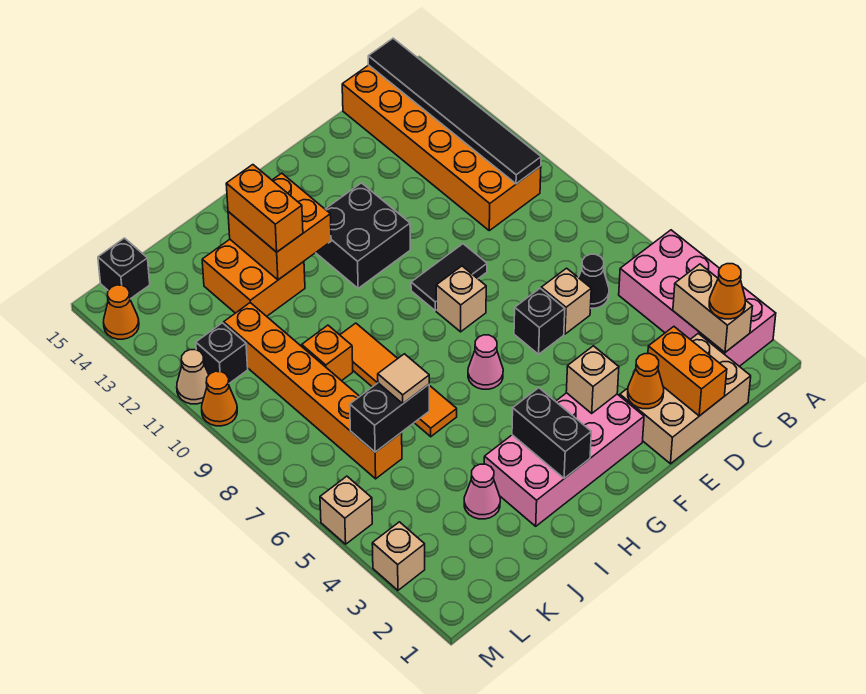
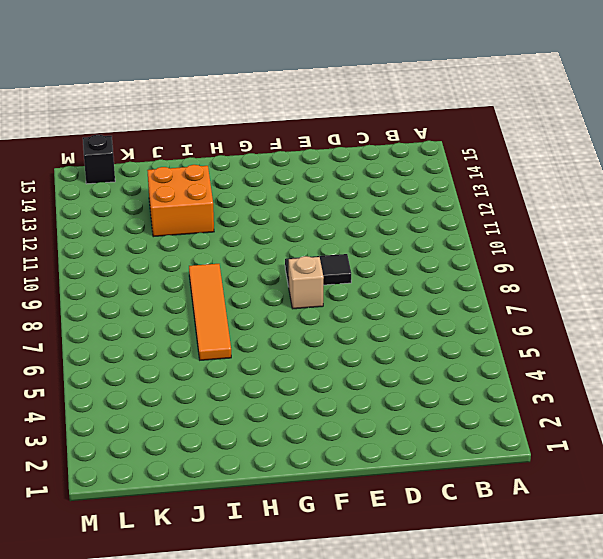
none -> pink brick A2:B5 level 1
none -> orange brick B10:C15 level 1
none -> tan brick C1:E2 level 1
none -> black cone C6 level 1

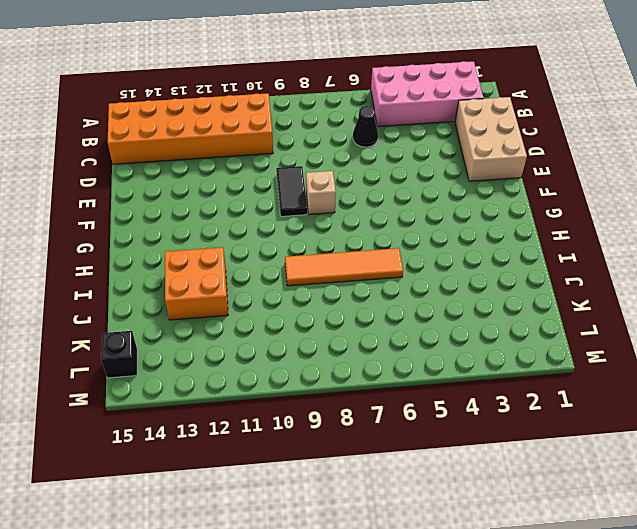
none -> tan brick D6 level 1
none -> black brick E6 level 1
none -> pink brick F2:I3 level 1
none -> black brick F11:G12 level 1

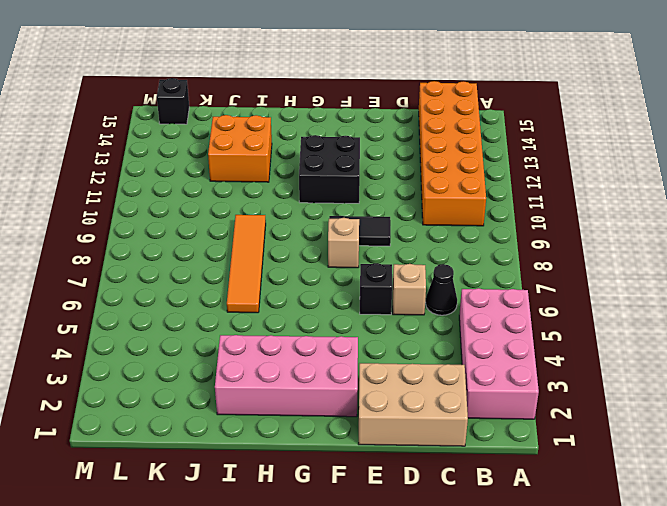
none -> pink cone G6 level 1
none -> pink cone J3 level 1
none -> orange brick J9 level 1
none -> orange brick K6:K11 level 1

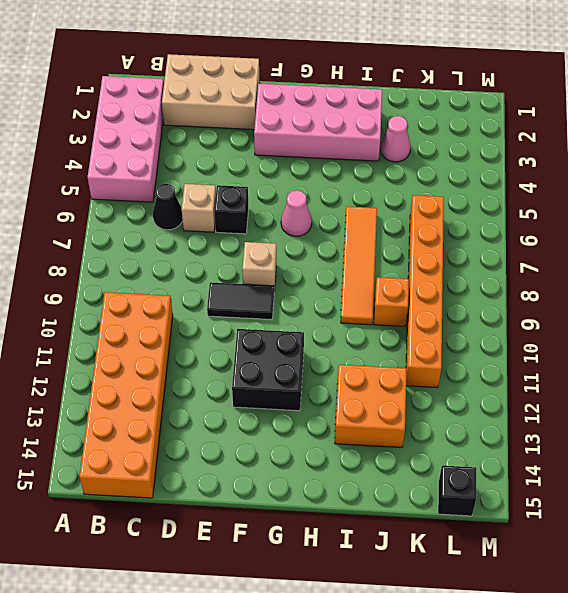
none -> black brick L11 level 1
none -> tan brick M3 level 1
none -> tan brick M5 level 1
none -> orange cone M10 level 1

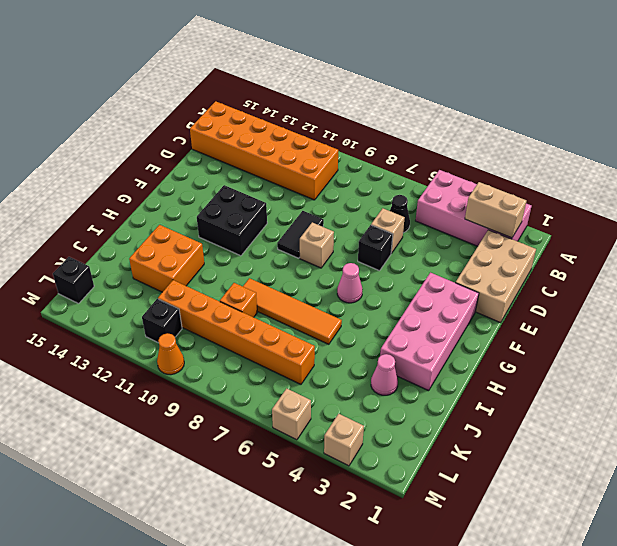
none -> tan cone M11 level 1
none -> orange cone M14 level 1
none -> black tile B10:B15 level 2
none -> orange brick D1:D2 level 2

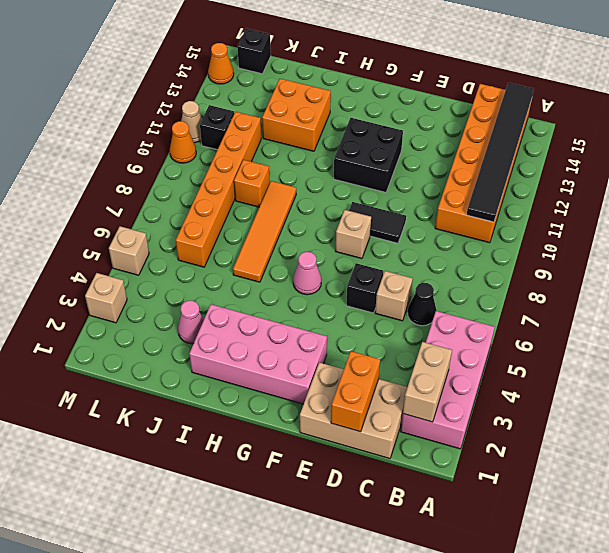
none -> orange cone E2 level 2
none -> tan brick F3 level 2
none -> black brick H2:H3 level 2
none -> orange brick H12:I13 level 2

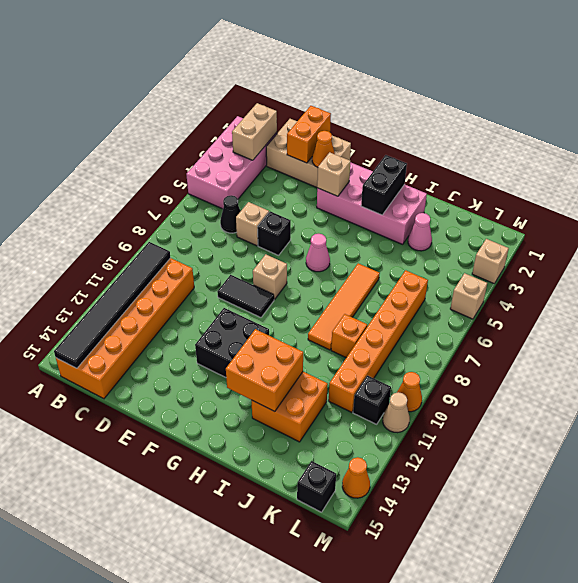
none -> black brick J6:K6 level 2
none -> orange cone B2 level 3
none -> orange brick I12:I13 level 3
none -> tan tile J6 level 3

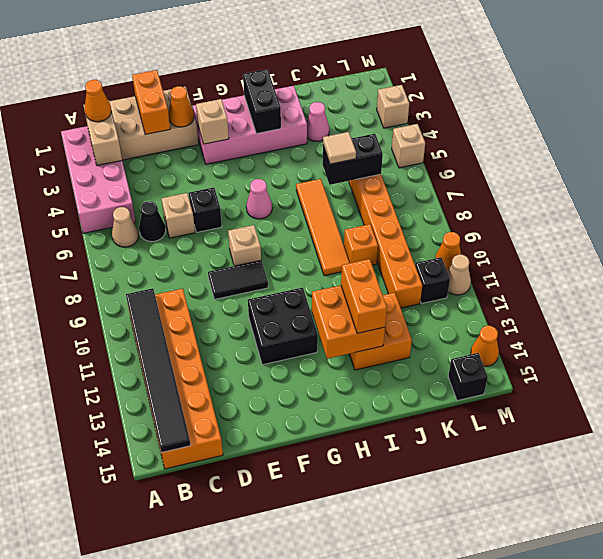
tan cone B6 level 1 -> none

